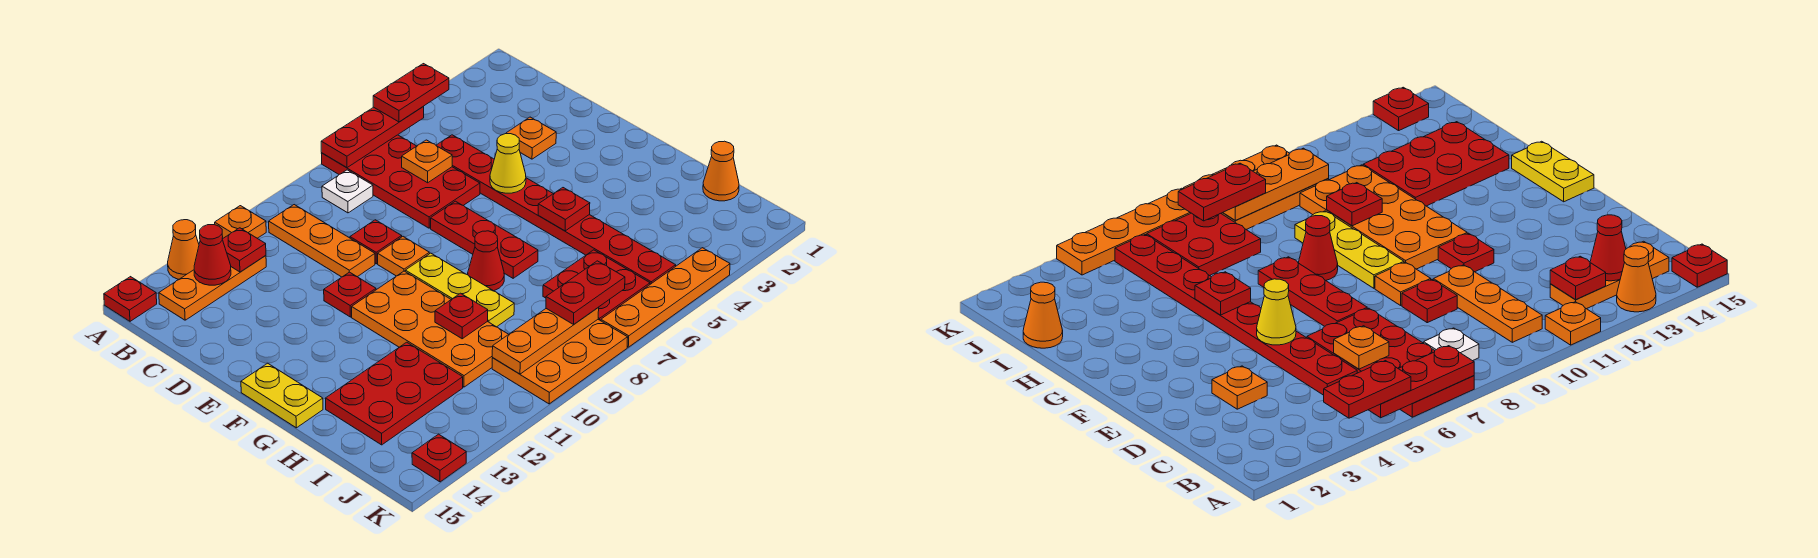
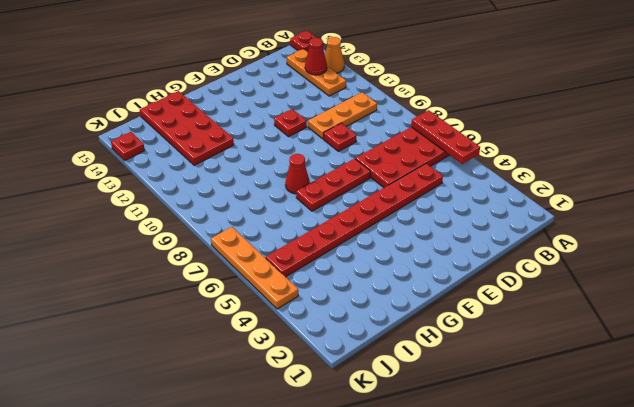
red plate H12:I15 level 1 -> red plate H12:I14 level 1
none -> orange plate A11 level 1
none -> white plate B8 level 1
none -> orange plate D3 level 1
none -> orange plate E9 level 1

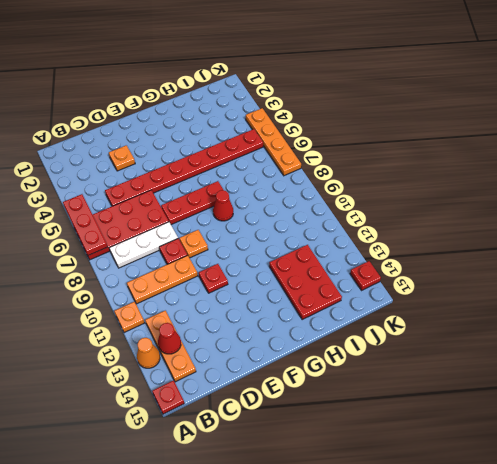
white plate B8:D8 level 1 -> white plate B8 level 1
none -> yellow plate F9:H9 level 1
none -> orange plate F10:I11 level 1
none -> yellow plate F15:G15 level 1
none -> orange cone I1 level 1

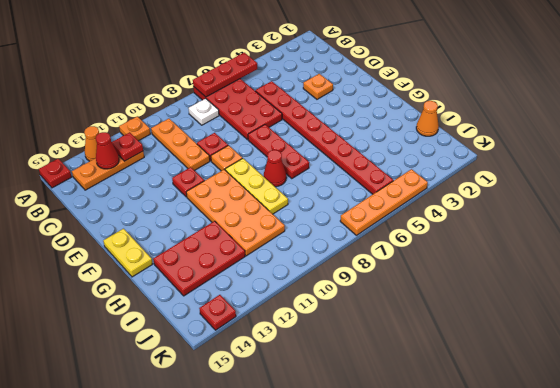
none -> red plate I6:J7 level 1
none -> orange plate J8:K10 level 1
none -> orange plate C6 level 2
none -> yellow cone E5 level 2

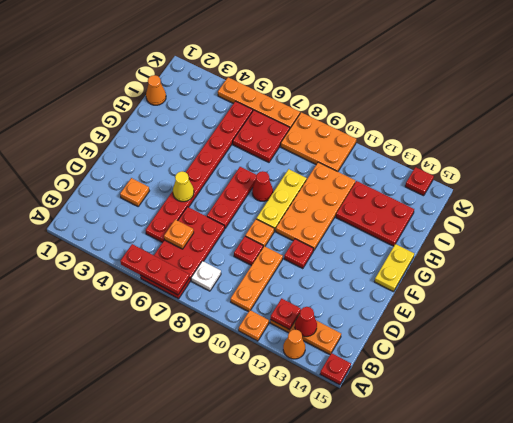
none -> red plate G5 level 2
none -> red plate H10 level 2
none -> orange plate J8:J10 level 2
none -> red plate A4:A5 level 3

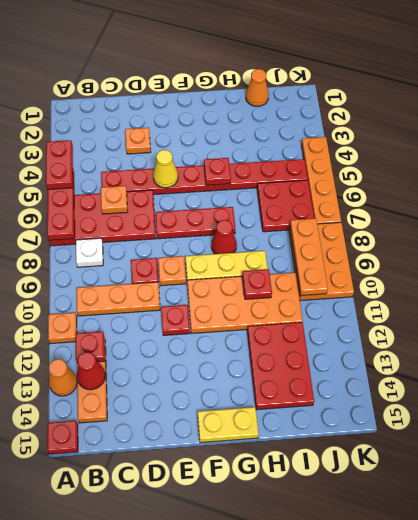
none -> red plate K14 level 1
none -> red plate J7:J8 level 3

